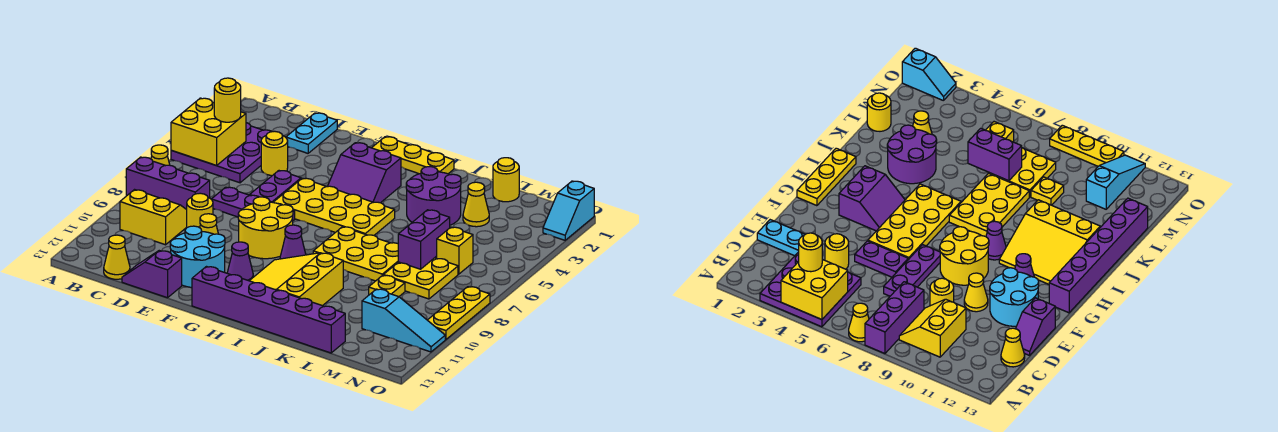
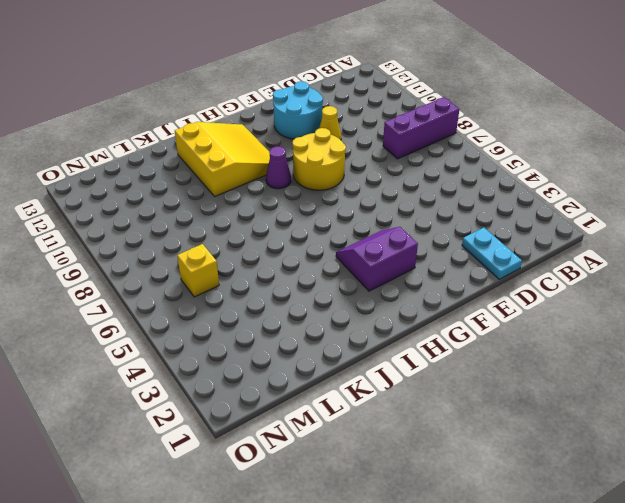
none -> purple plate A3:C5 level 1
none -> yellow cone A7 level 1
none -> yellow slope B9:C10 level 1 top 10
none -> yellow cone C13 level 1

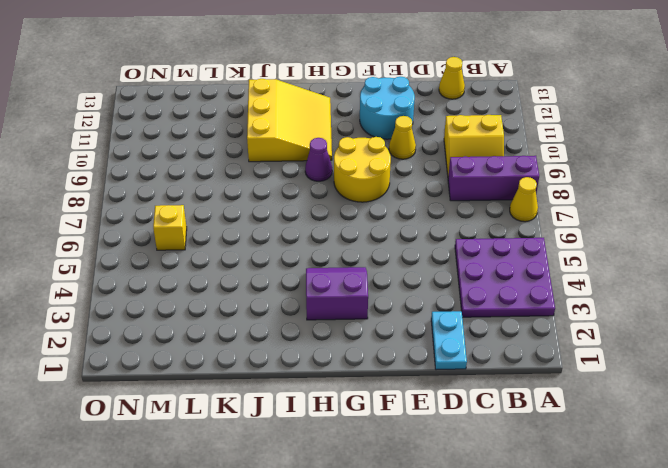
none -> yellow round brick D4 level 1
none -> purple plate D7:F7 level 1
none -> yellow round brick D9 level 1
none -> purple slope D13:E13 level 1 top E

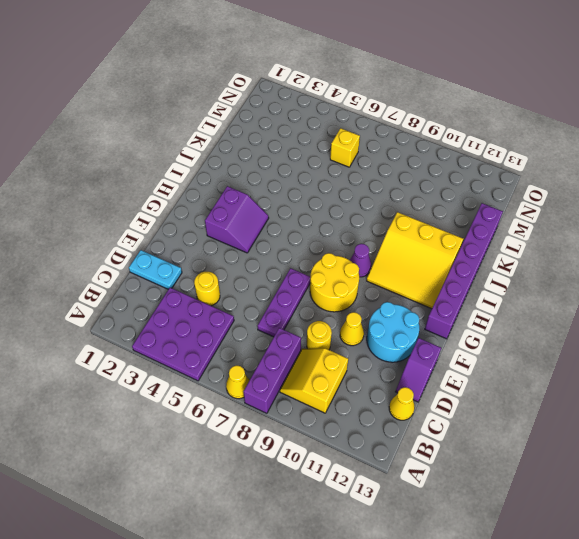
none -> purple plate E5:E6 level 1
none -> yellow plate F5:I6 level 1
none -> yellow plate G1:I1 level 1
none -> purple cone G11 level 1

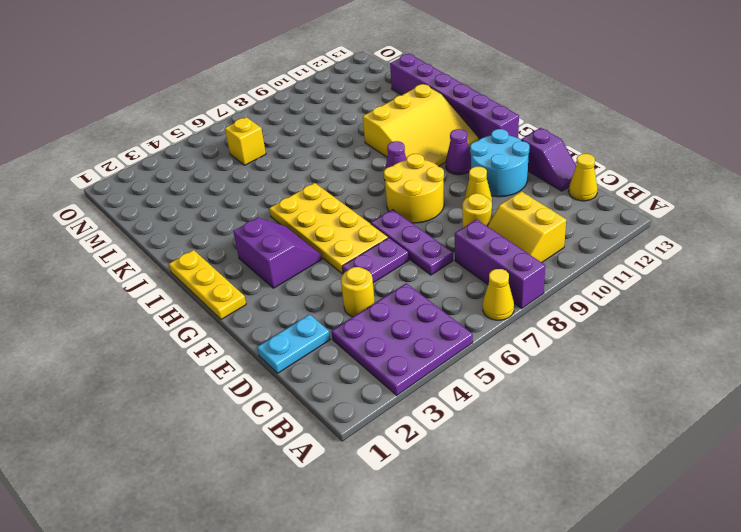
none -> yellow plate I7:K8 level 1
none -> purple round brick J3:K4 level 1
none -> yellow round brick L1 level 1
none -> yellow cone L3 level 1

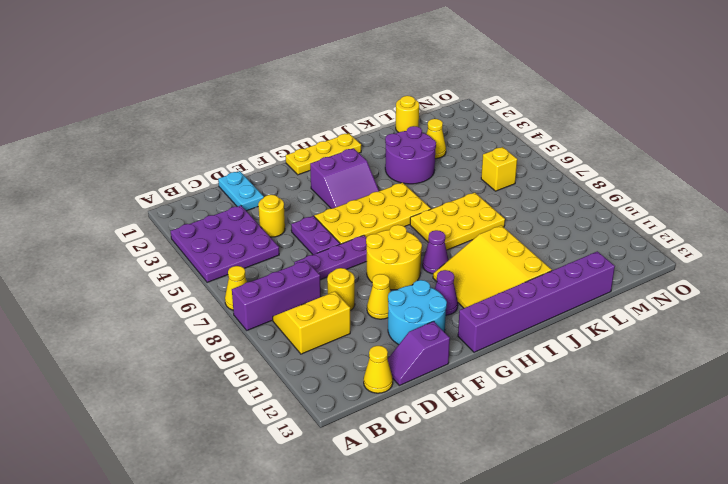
none -> yellow plate L7:M8 level 1
none -> yellow plate L9 level 1
none -> cyan slope M11:O11 level 1 top M
none -> cyan slope O1:O2 level 1 top 1

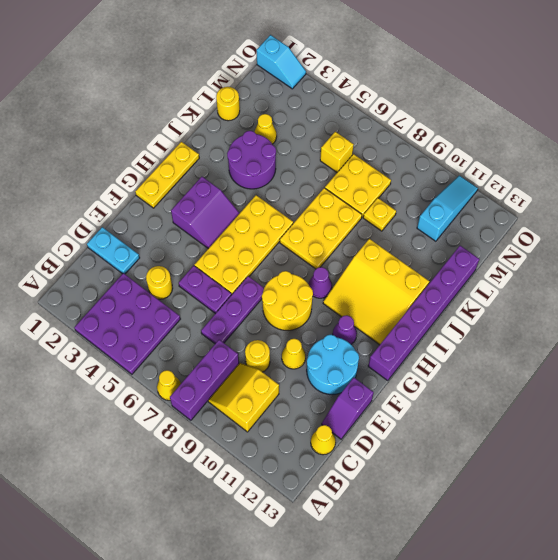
none -> yellow plate O8:O10 level 1
none -> yellow brick A4:B5 level 2
none -> purple brick L6:L7 level 2
none -> yellow round brick B4 level 3

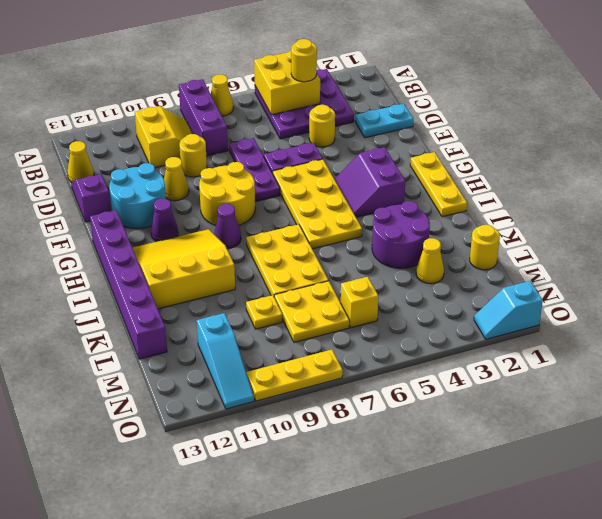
none -> purple brick L6:L7 level 2

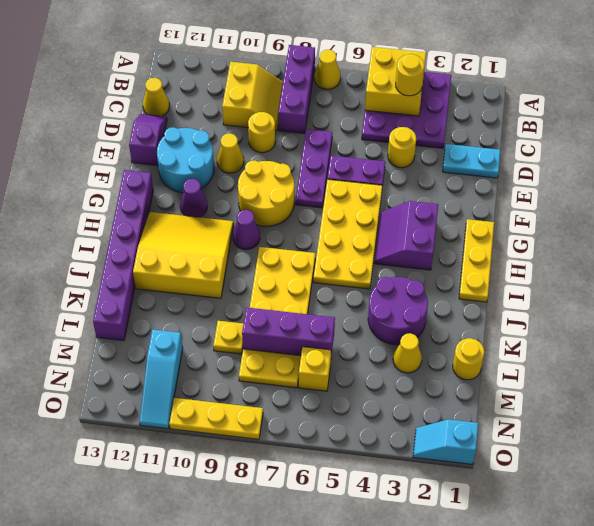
purple brick L6:L8 level 2 -> purple brick L6:L7 level 2

